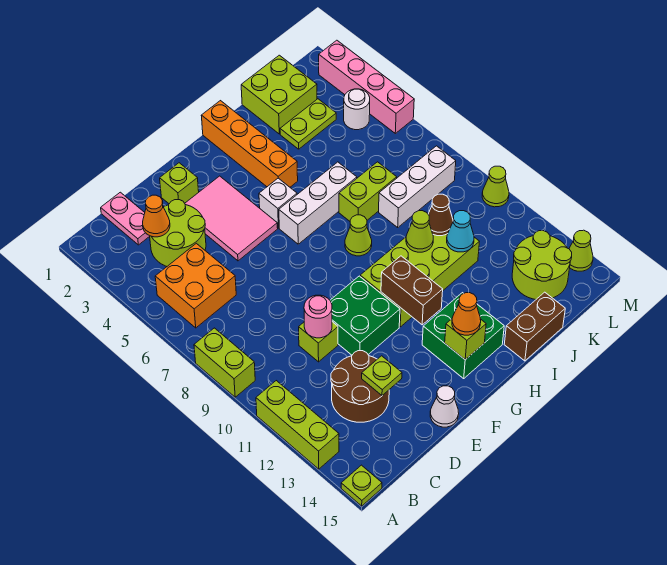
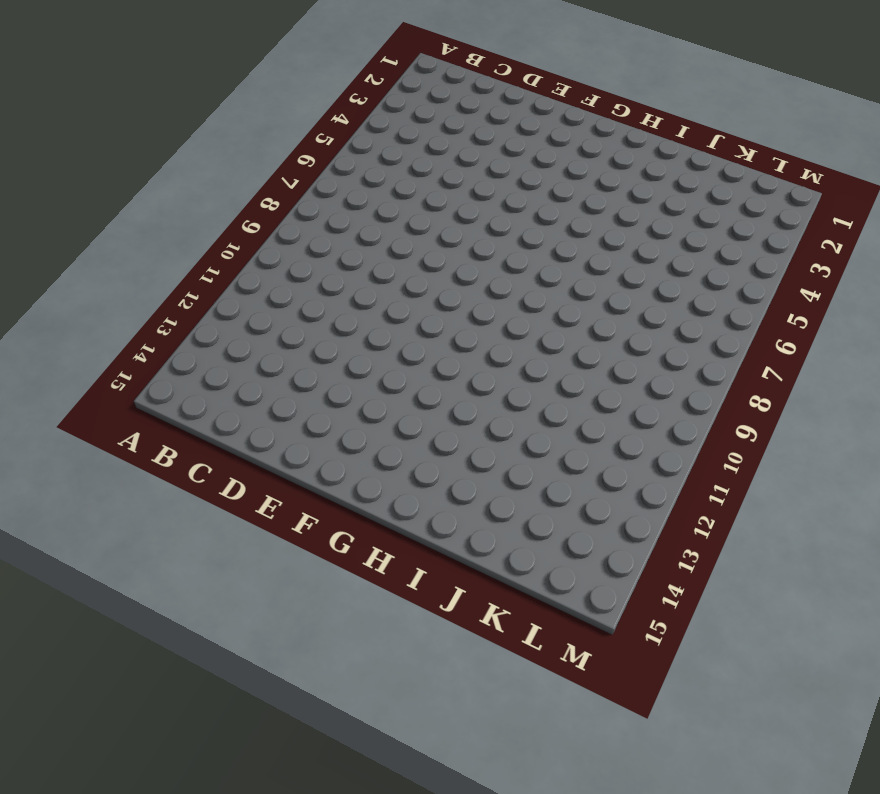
none -> lime brick A8:A9 level 1
none -> lime brick A11:A13 level 1
none -> lime plate A15 level 1
none -> orange brick B5:C6 level 1

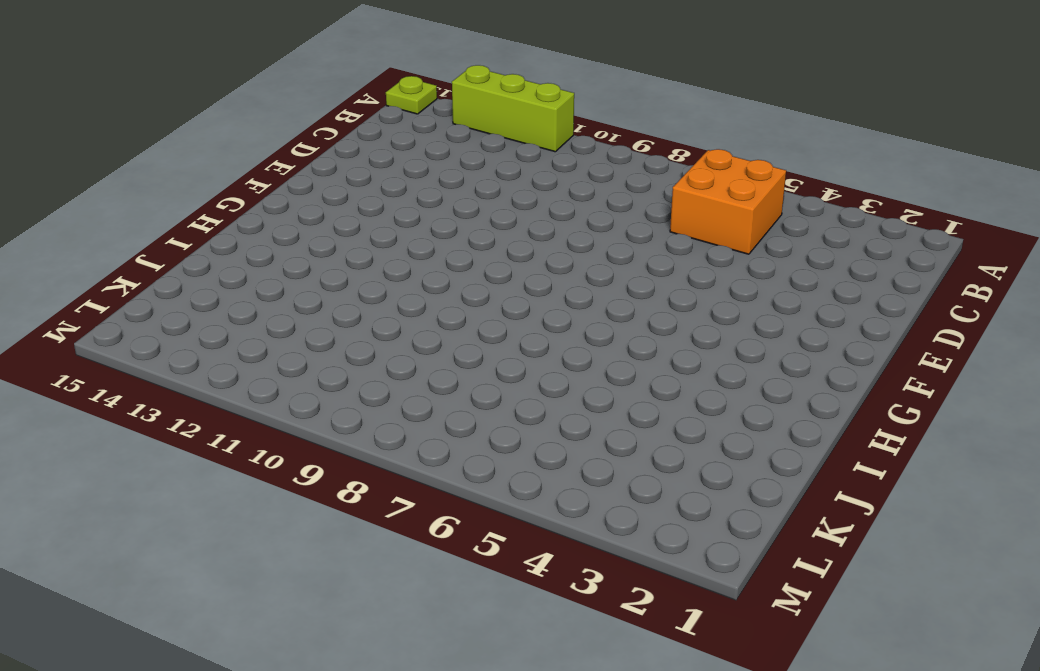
none -> lime brick A8:A9 level 1
none -> pink plate C1:C2 level 1
none -> lime round brick C3:D4 level 1
none -> brown round brick C12:D13 level 1

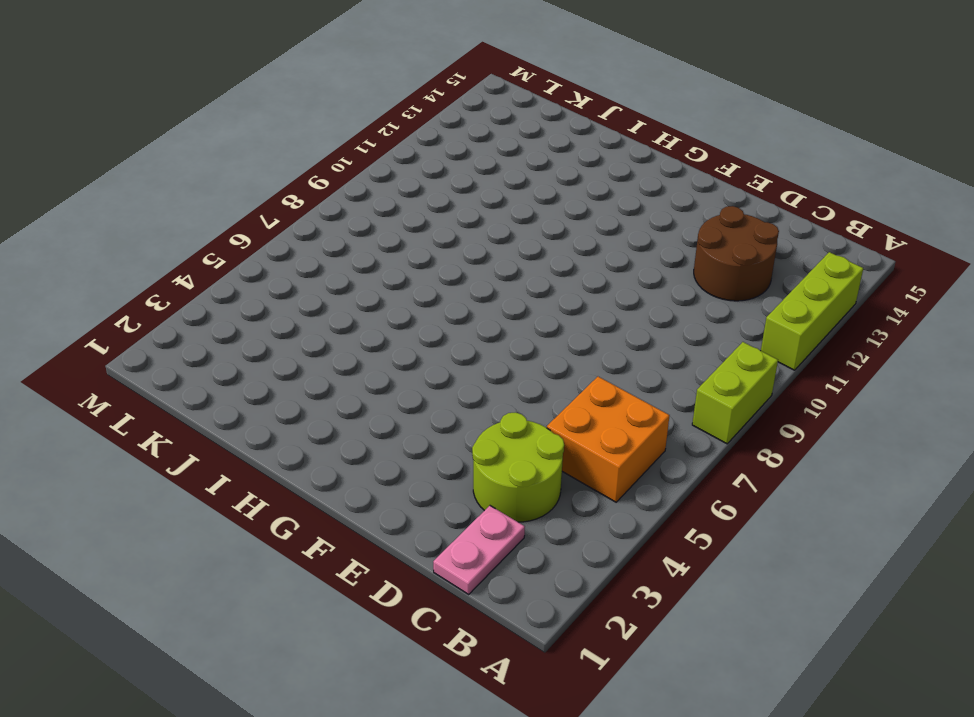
none -> lime plate A15 level 1
none -> lime brick D10 level 1
none -> lime brick E2 level 1
none -> pink tile E3:F5 level 1

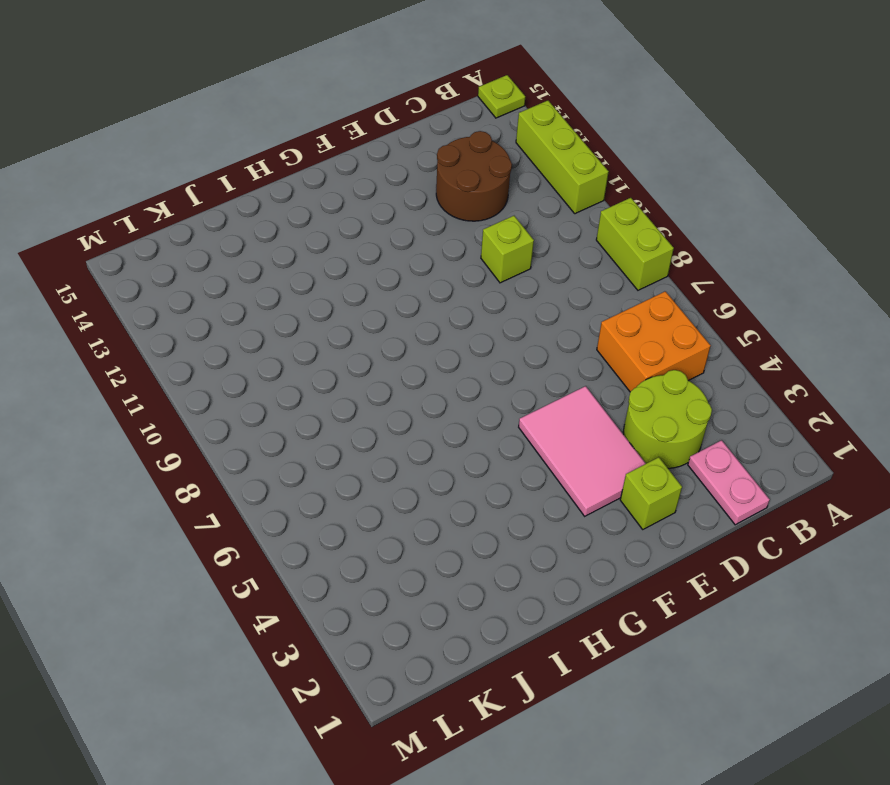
none -> green brick E10:F11 level 1
none -> white cone E15 level 1
none -> white brick G5 level 1
none -> white brick G6:I6 level 1

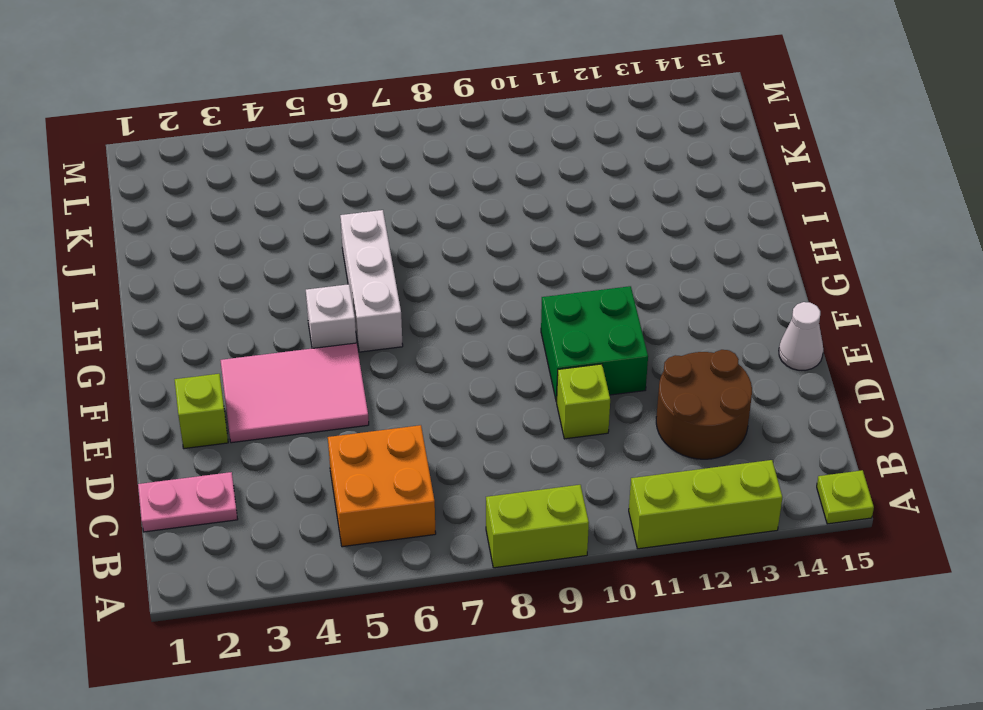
none -> lime round brick C3:D4 level 1
none -> lime brick G10:J11 level 1
none -> green brick G13:H14 level 1
none -> orange brick H1:H4 level 1

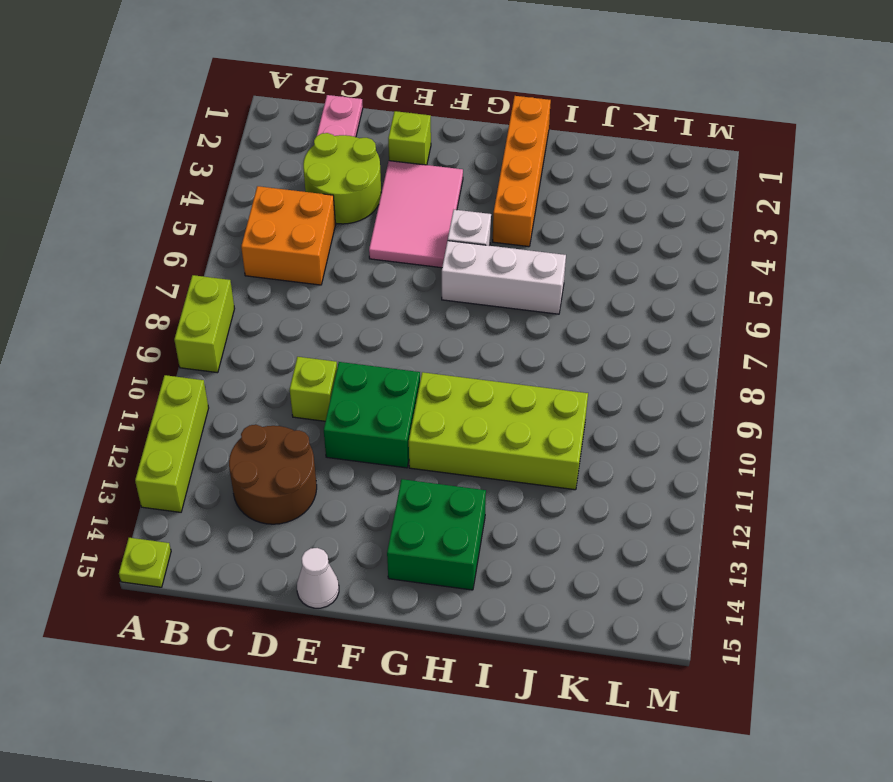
none -> lime cone H8 level 1
none -> lime brick I7:J7 level 1
none -> brown brick I15:J15 level 1
none -> lime brick J1:K2 level 1

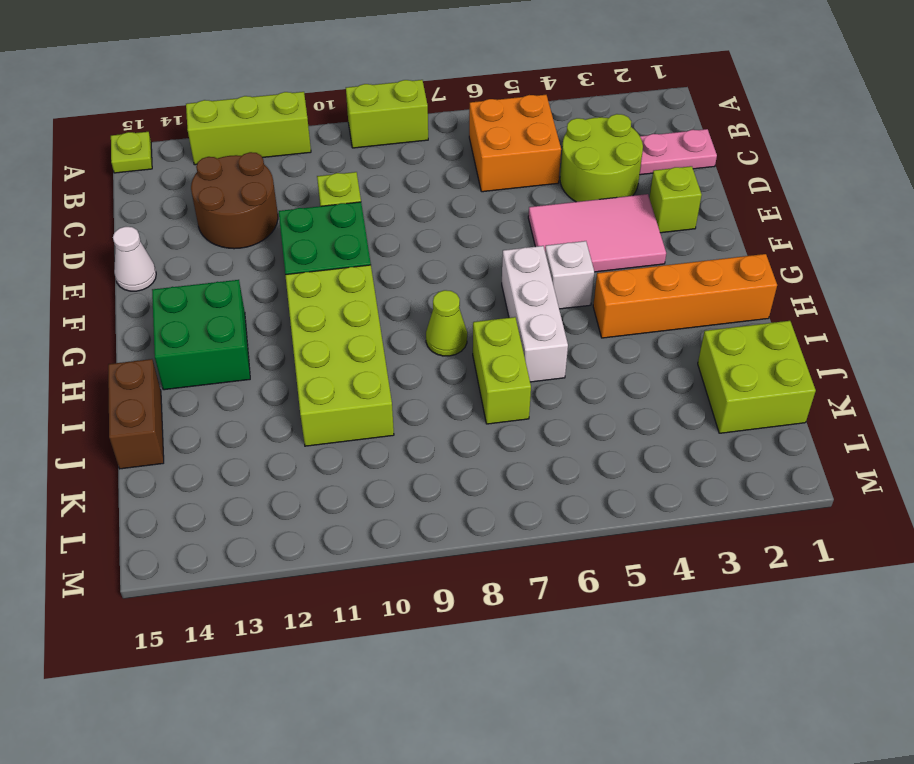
none -> lime plate J3:K3 level 1
none -> white brick J8:L8 level 1
none -> lime round brick K13:L14 level 1
none -> white round brick L4 level 1

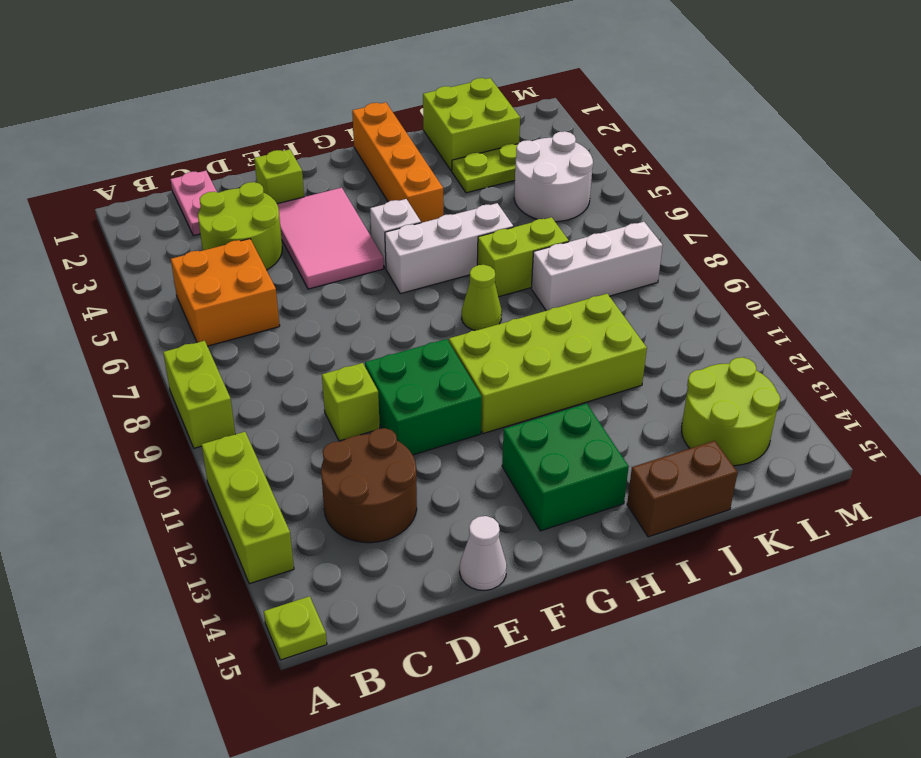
white round brick K4:L5 level 1 -> white round brick L4 level 1
none -> pink brick M2:M5 level 1
none -> lime cone M10 level 1
none -> lime cone M14 level 1
none -> orange cone C3 level 2

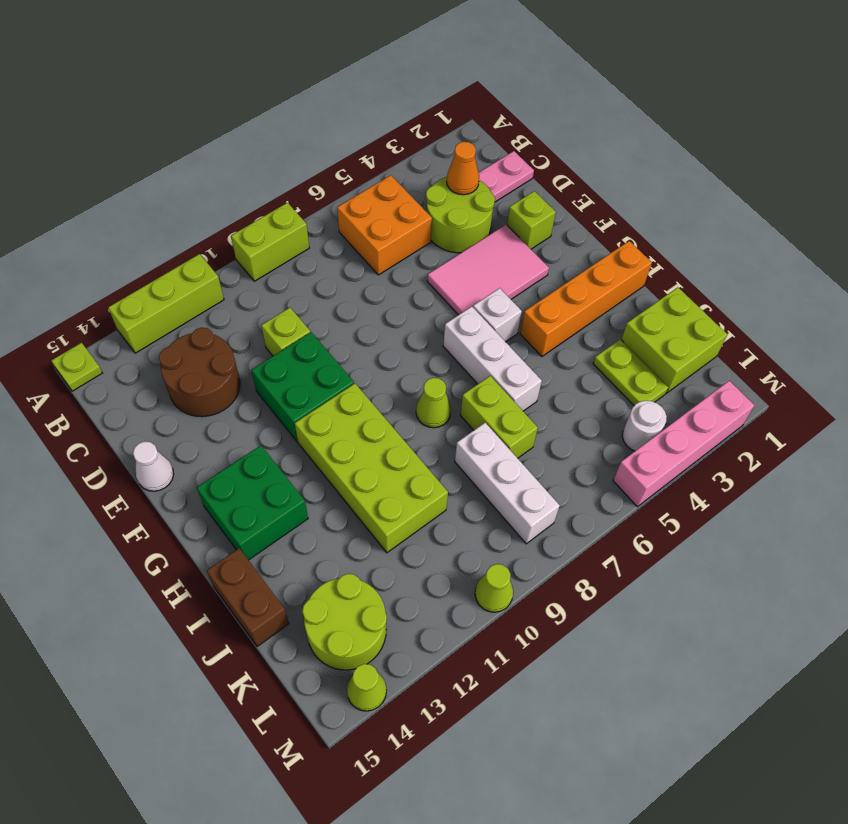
none -> pink round brick D10 level 2
none -> lime plate D13 level 2
none -> brown brick G11:G12 level 2
none -> lime brick G14 level 2

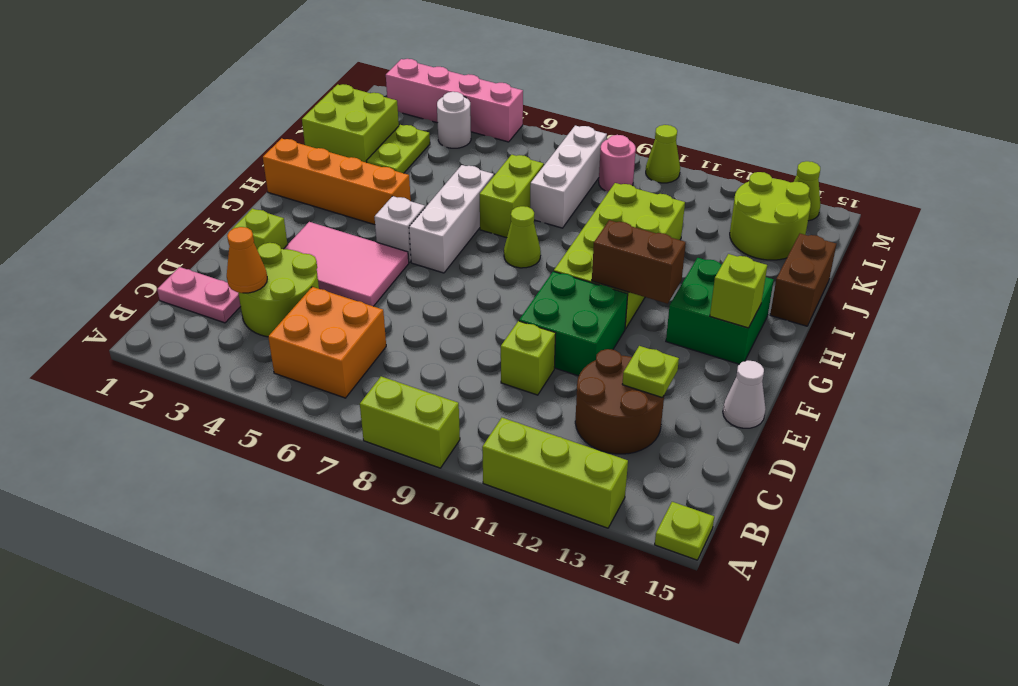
pink round brick L9 level 1 -> pink round brick D10 level 2
none -> lime cone I10 level 2
none -> brown cone J10 level 2
none -> cyan cone J11 level 2
none -> orange cone G14 level 3

